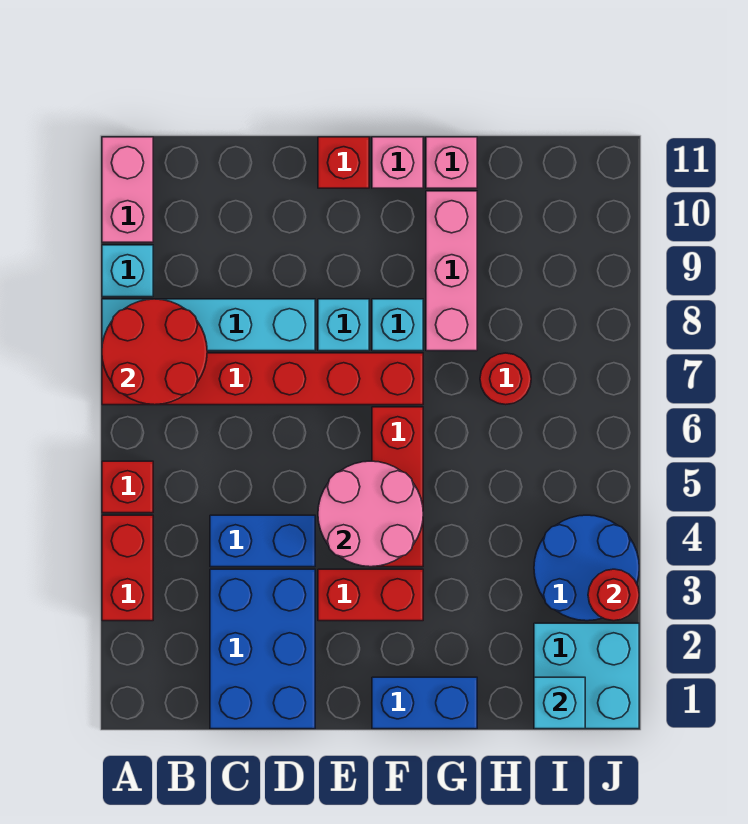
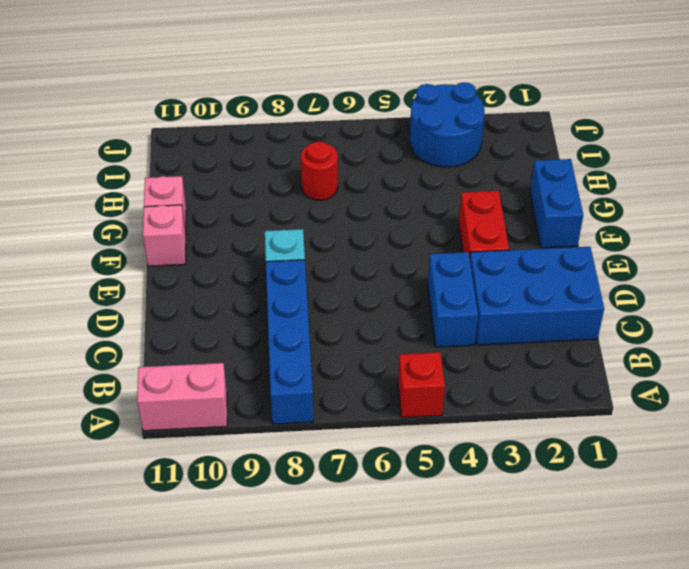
blue brick A8:D8 level 1 -> cyan brick A8:D8 level 1
none -> red brick A3:A4 level 1
none -> red brick A7:F7 level 1
none -> cyan brick A9 level 1

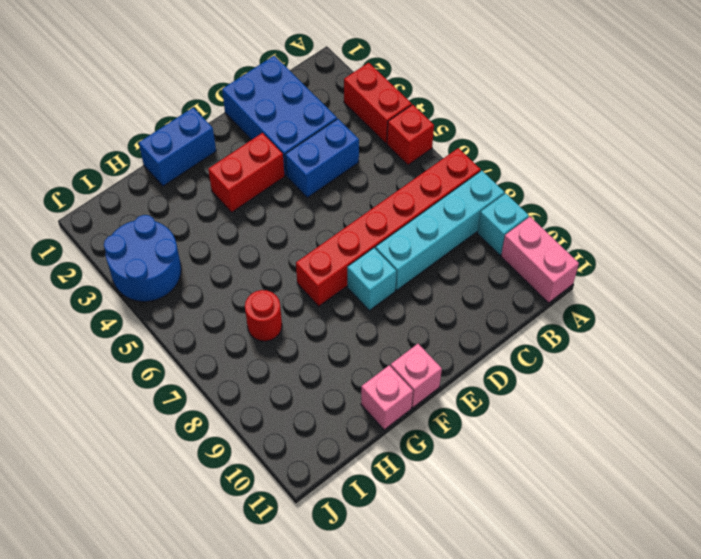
none -> red brick E11 level 1
none -> red brick F4:F6 level 1
none -> cyan brick F8 level 1

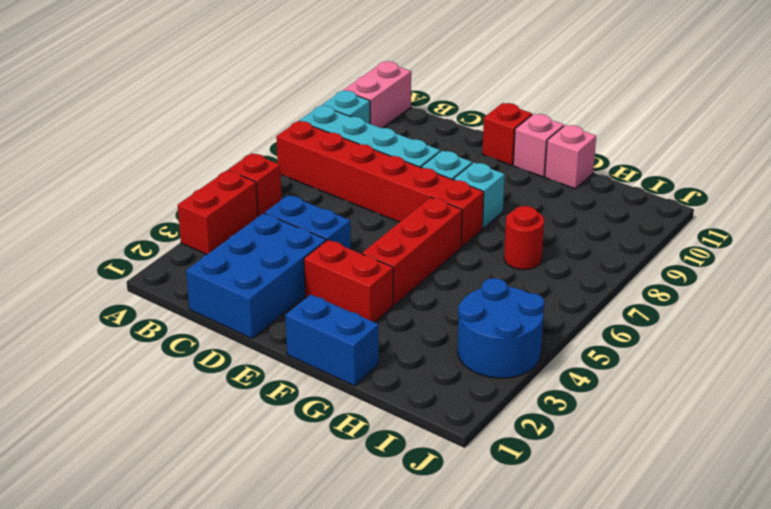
none -> pink brick G8:G10 level 1
none -> cyan brick I1:J2 level 1
none -> red round brick A7:B8 level 2

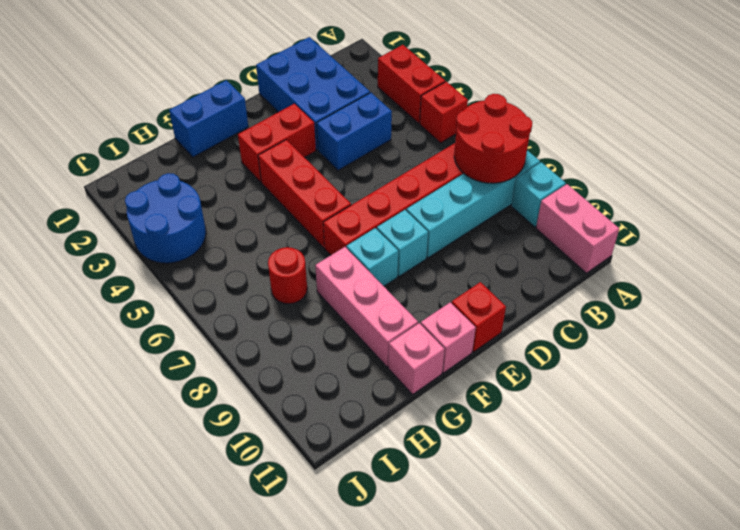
none -> cyan brick I1:J2 level 1
none -> pink round brick E4:F5 level 2
none -> cyan brick I1 level 2

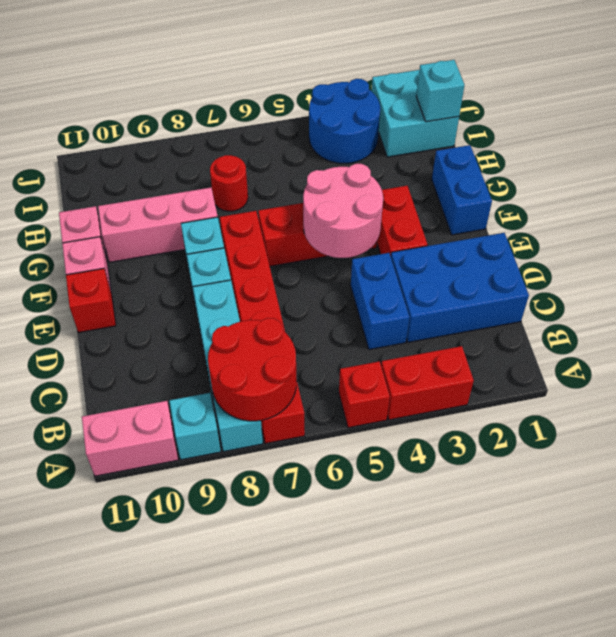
none -> red round brick J3 level 2

